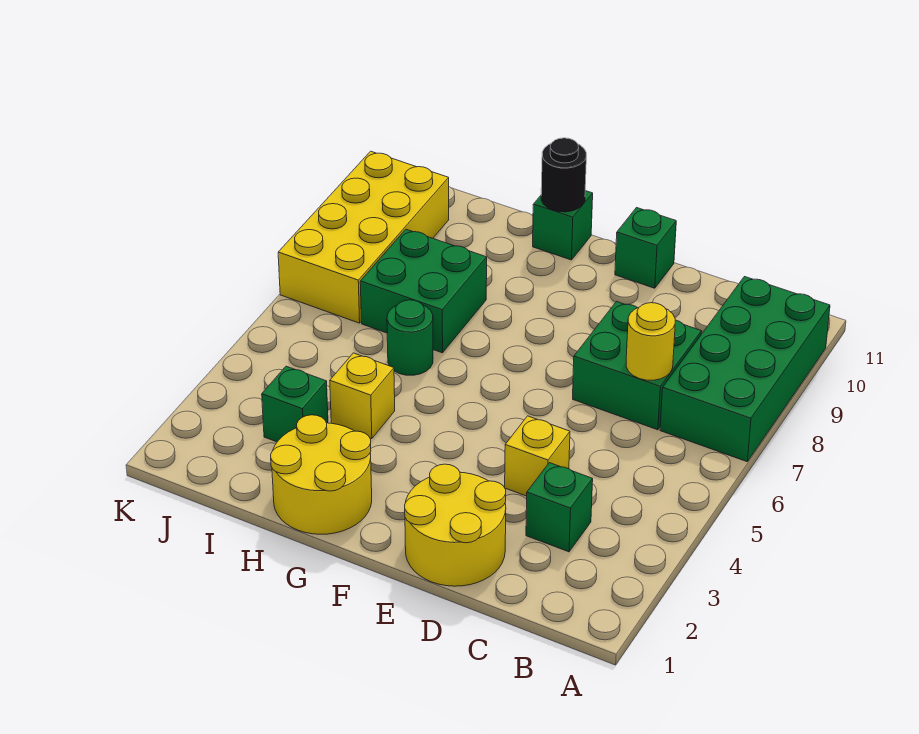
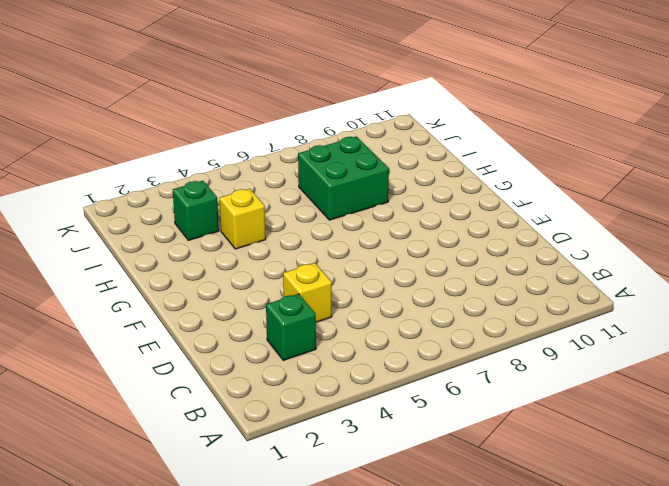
none -> green brick A7:B10 level 1
none -> green brick C7:D8 level 1
none -> yellow round brick D1:E2 level 1

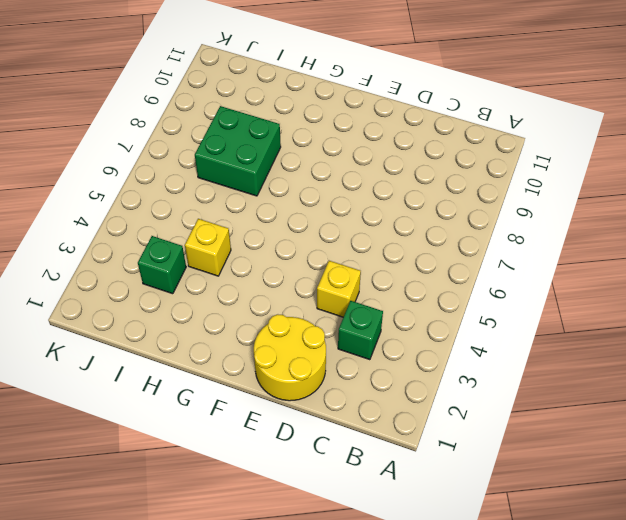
none -> green brick A7:B10 level 1
none -> green brick C7:D8 level 1
none -> green brick E11 level 1

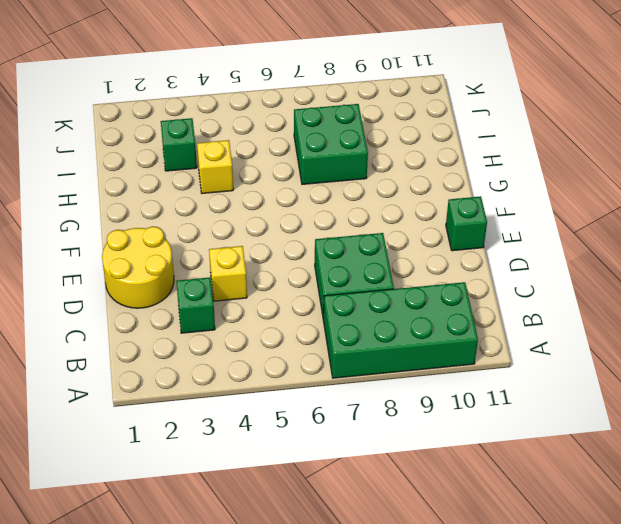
none -> yellow round brick G1:H2 level 1
none -> green brick G11 level 1
none -> green round brick H6 level 1

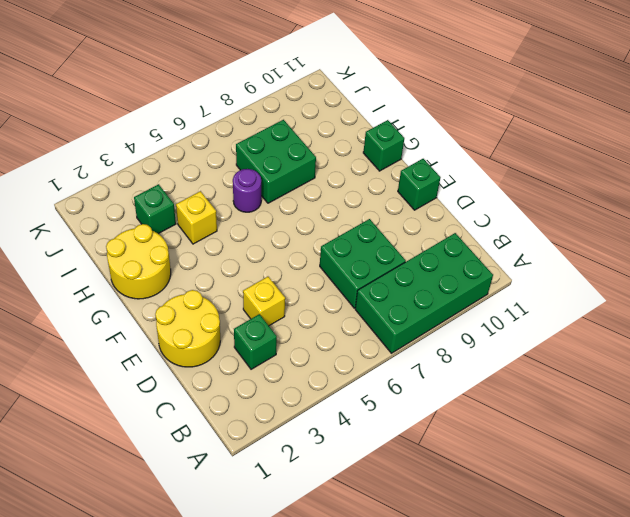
purple round brick H6 level 1 -> green round brick H6 level 1
none -> yellow brick J7:K10 level 1
none -> yellow round brick C7 level 2
none -> black round brick G11 level 2

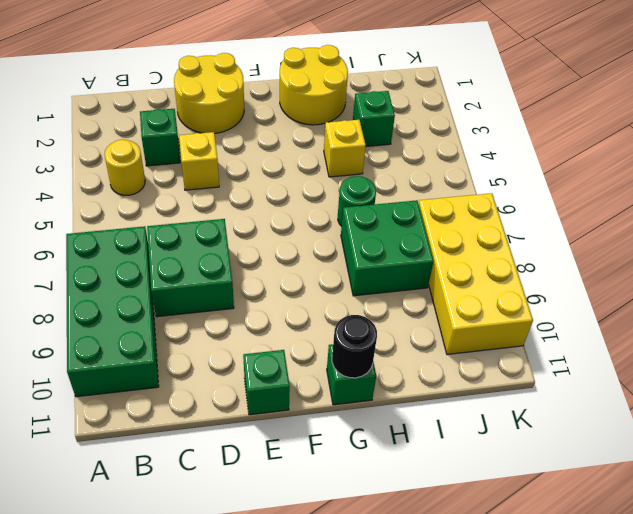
yellow round brick B4 level 1 -> yellow round brick C7 level 2

